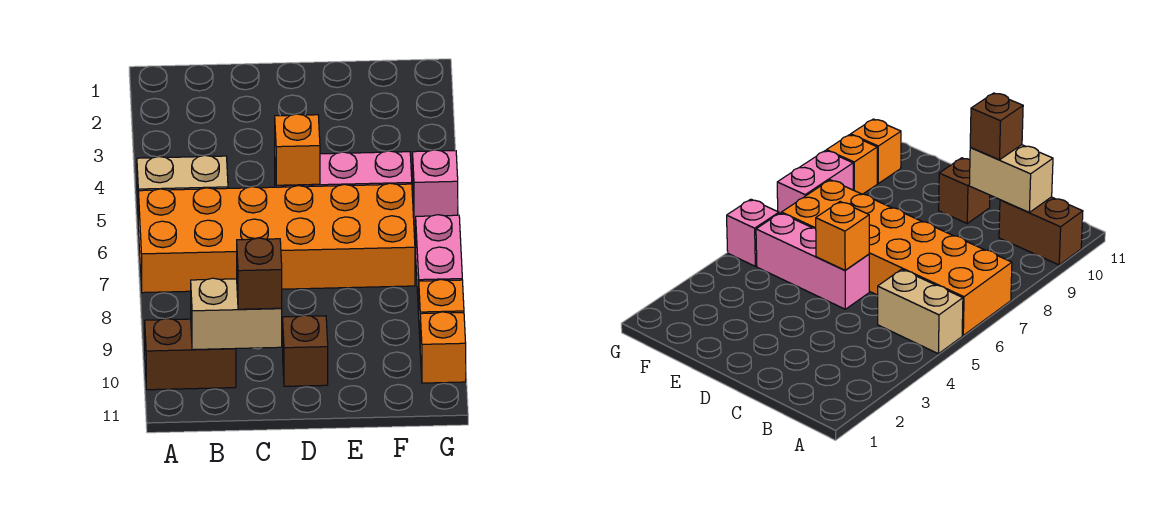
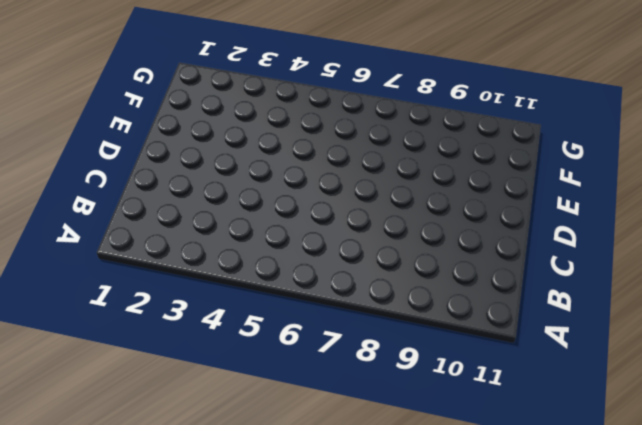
none -> tan brick A5:B5 level 1
none -> orange brick A6:F7 level 1
none -> brown brick A10:B10 level 1

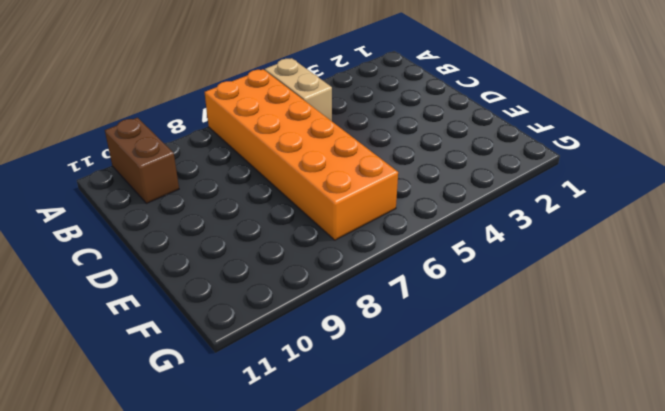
none -> pink brick D5:F5 level 1
none -> brown brick D10 level 1
none -> pink brick G5 level 1

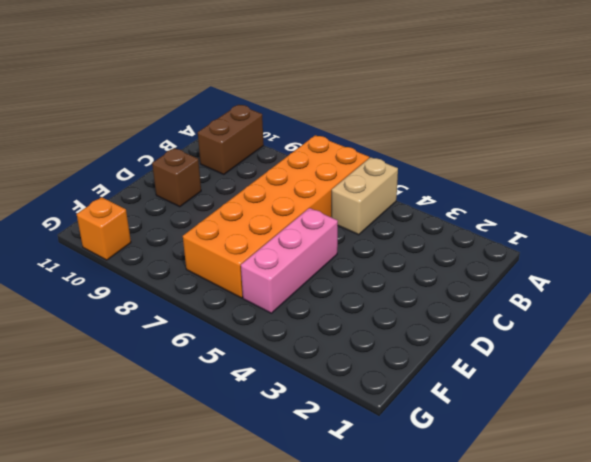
none -> pink brick G5 level 1
none -> pink brick G7:G8 level 1
none -> orange brick G9 level 1

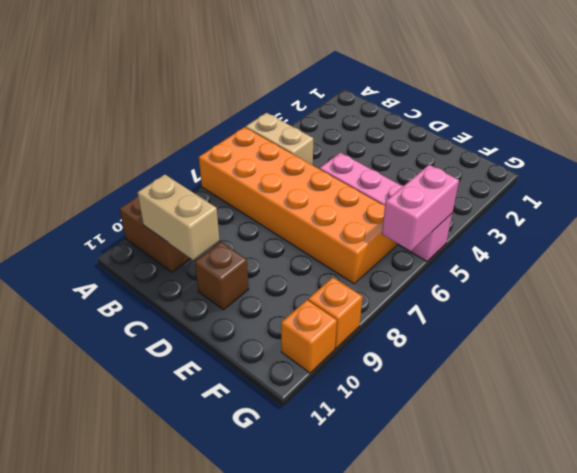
pink brick G5:G6 level 2 -> pink brick G7:G8 level 1
none -> orange brick D5 level 2
none -> brown brick C10 level 3

